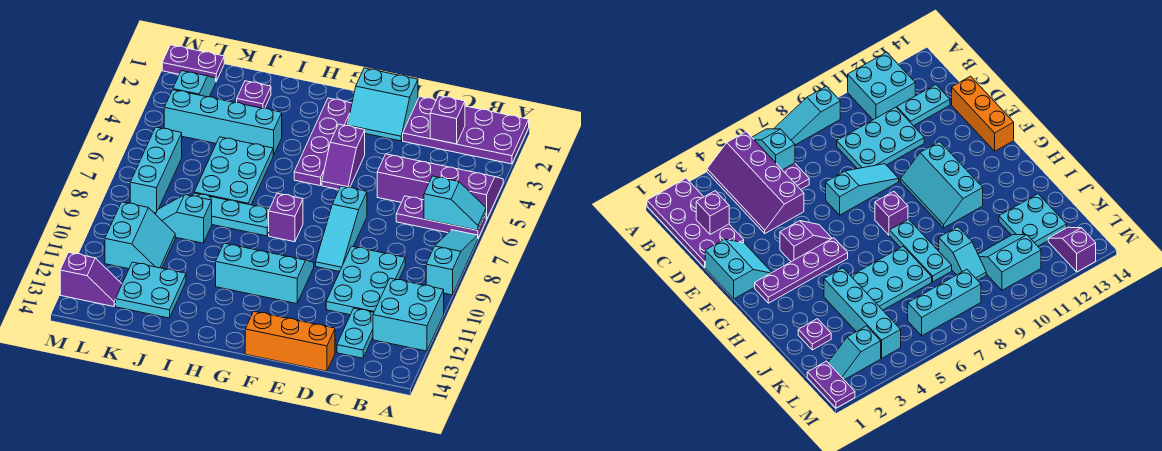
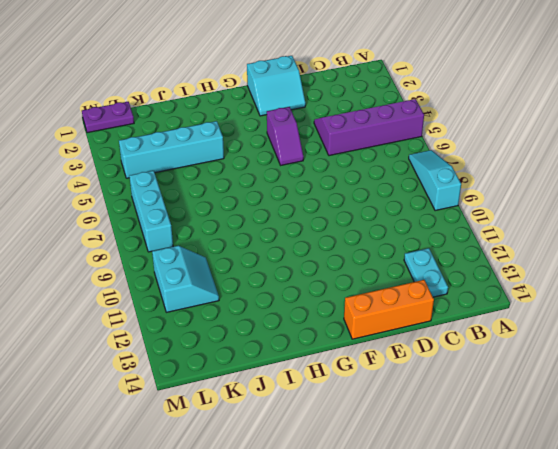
none -> purple plate A1:D2 level 1
none -> purple plate A6:C6 level 1
none -> cyan brick A11:B12 level 1

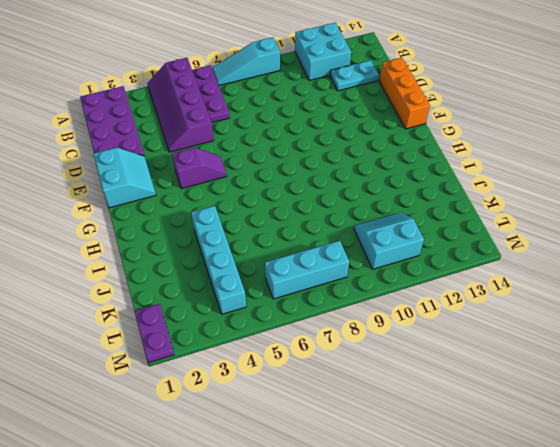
none -> cyan plate C9:D11 level 1
none -> cyan slope E7:E9 level 1 top 7
none -> cyan slope F10:H11 level 1 top 11

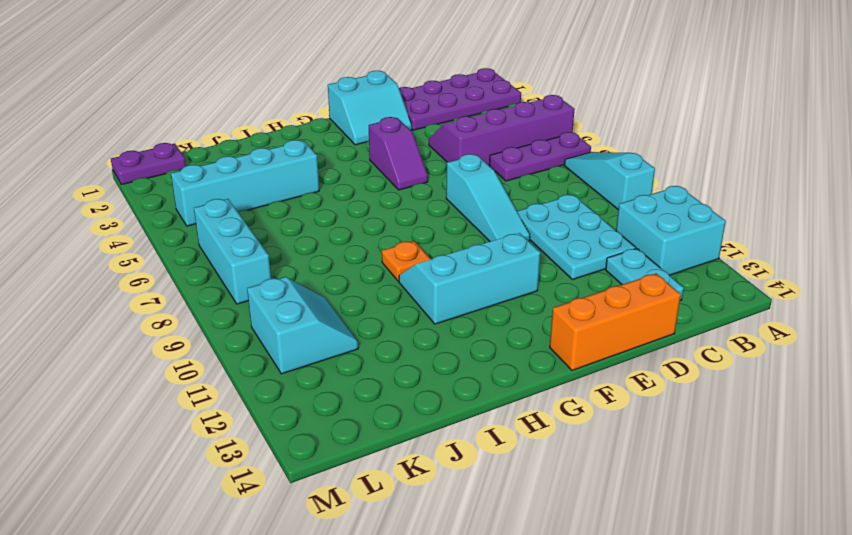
orange plate H9 level 1 -> none
none -> purple plate G2:G5 level 1
none -> purple brick G8 level 1
none -> cyan plate H8:J8 level 1

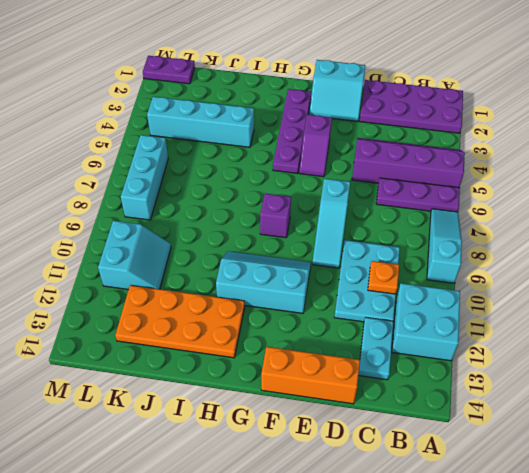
orange plate C10 level 2 -> none
orange plate H12:K13 level 1 -> cyan plate J12:K13 level 1
none -> cyan plate H8:J8 level 1
none -> cyan plate I5:J7 level 1
none -> purple plate J2 level 1

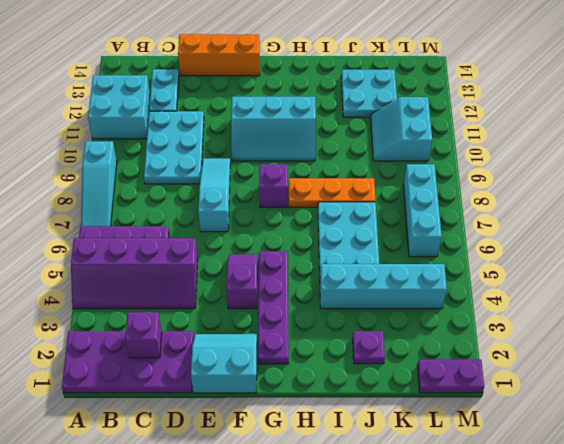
orange plate H8:J8 level 1 -> cyan plate H8:J8 level 1
none -> cyan slope J9:K9 level 1 top J
none -> cyan slope L2:L3 level 1 top 3
none -> purple slope L13:M13 level 1 top M

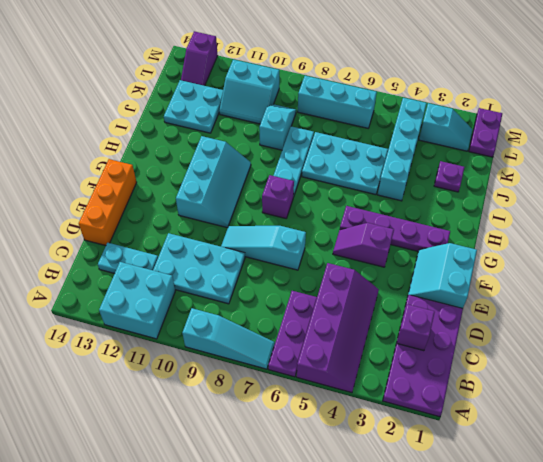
none -> cyan slope A6:B6 level 2 top B

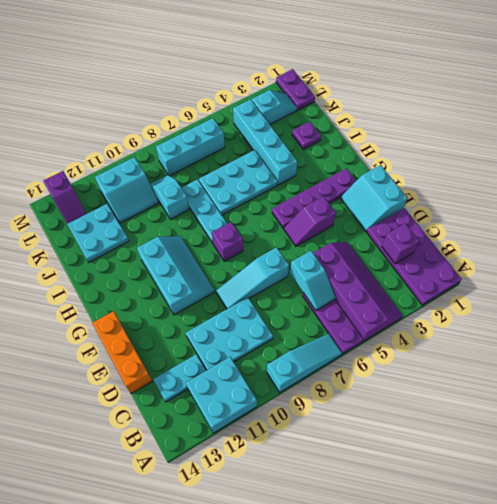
cyan slope C6:D6 level 2 top D -> cyan slope A6:B6 level 2 top B

